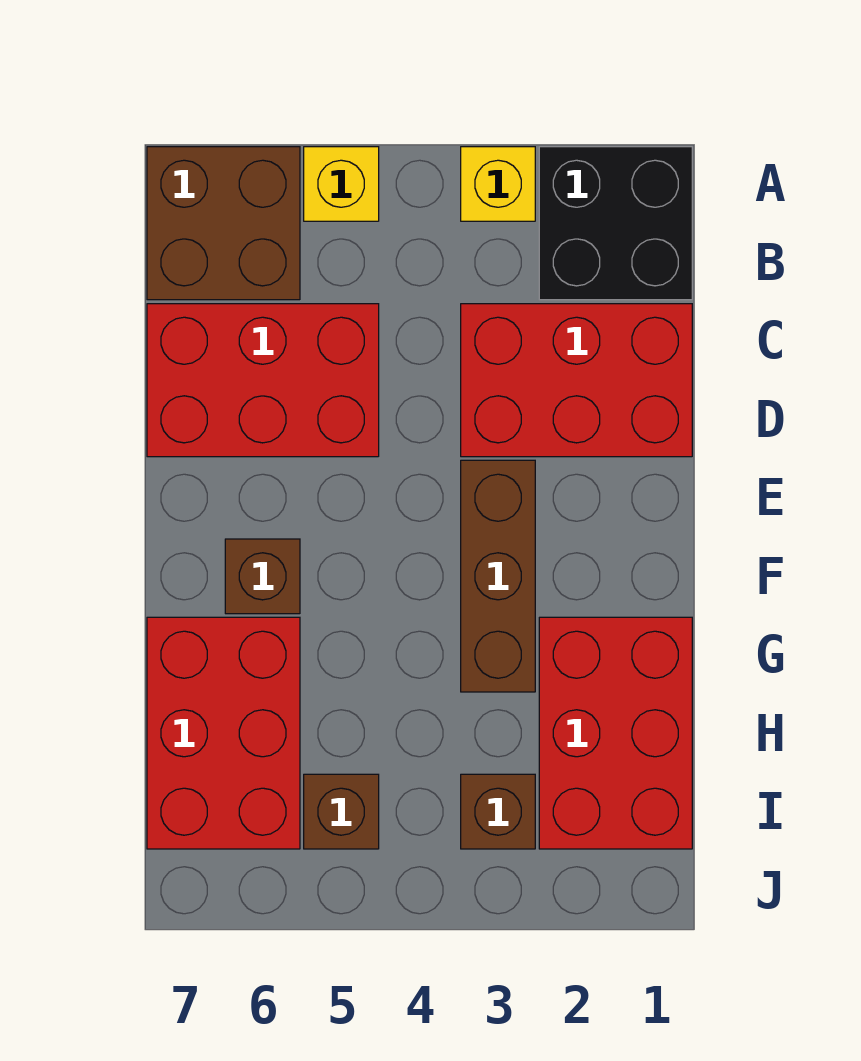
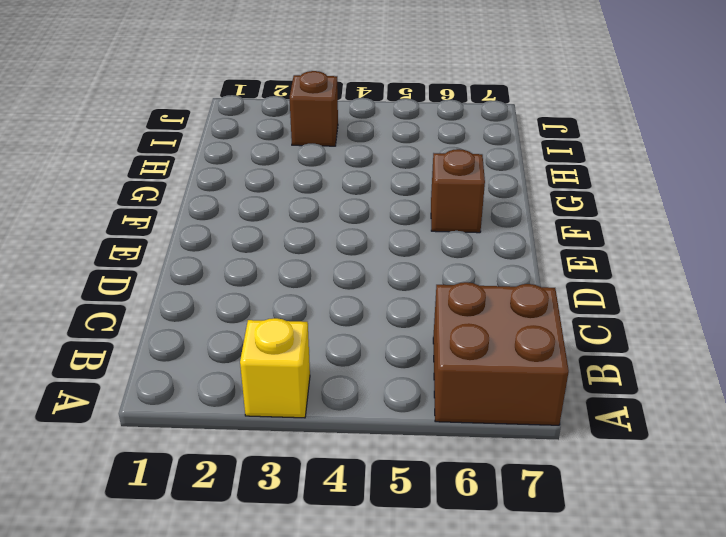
none -> black brick A1:B2 level 1
none -> yellow brick A5 level 1
none -> red brick C1:D3 level 1

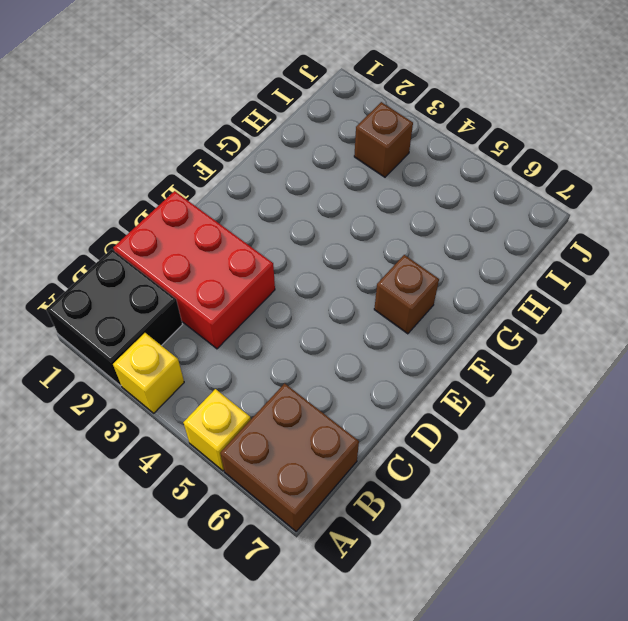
none -> red brick C5:D7 level 1
none -> brown brick E3:G3 level 1
none -> red brick G1:I2 level 1

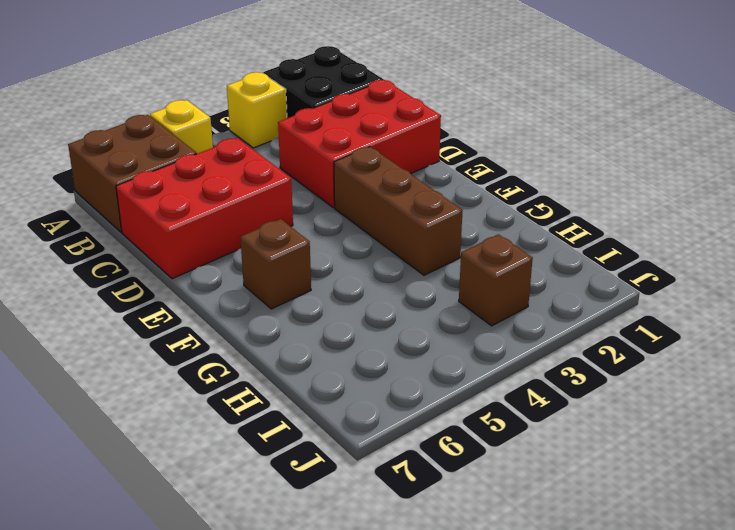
none -> red brick G1:I2 level 1
none -> red brick G6:I7 level 1
none -> brown brick I5 level 1

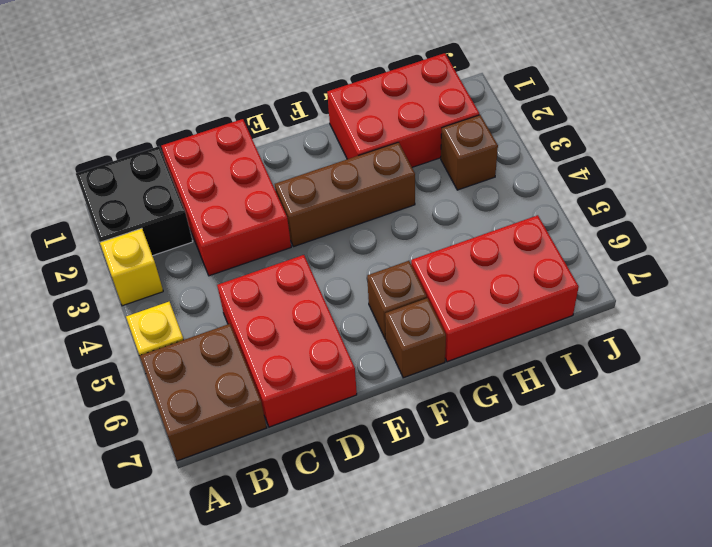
brown brick F7 level 1 -> brown brick I5 level 1

